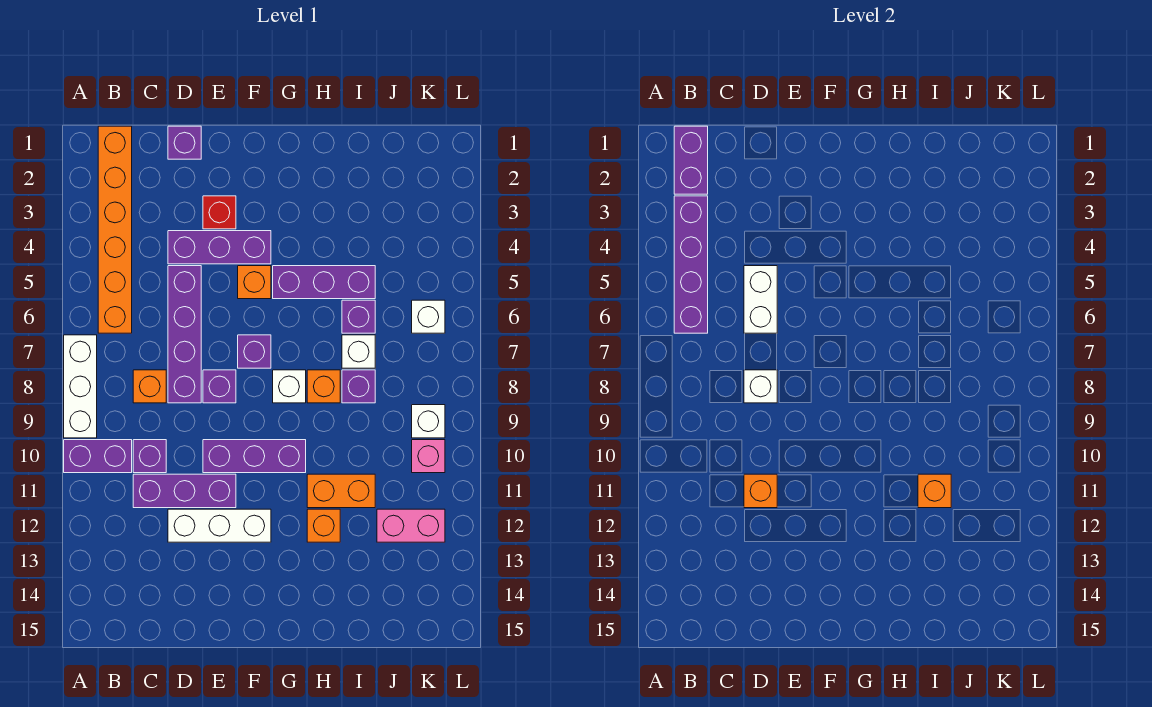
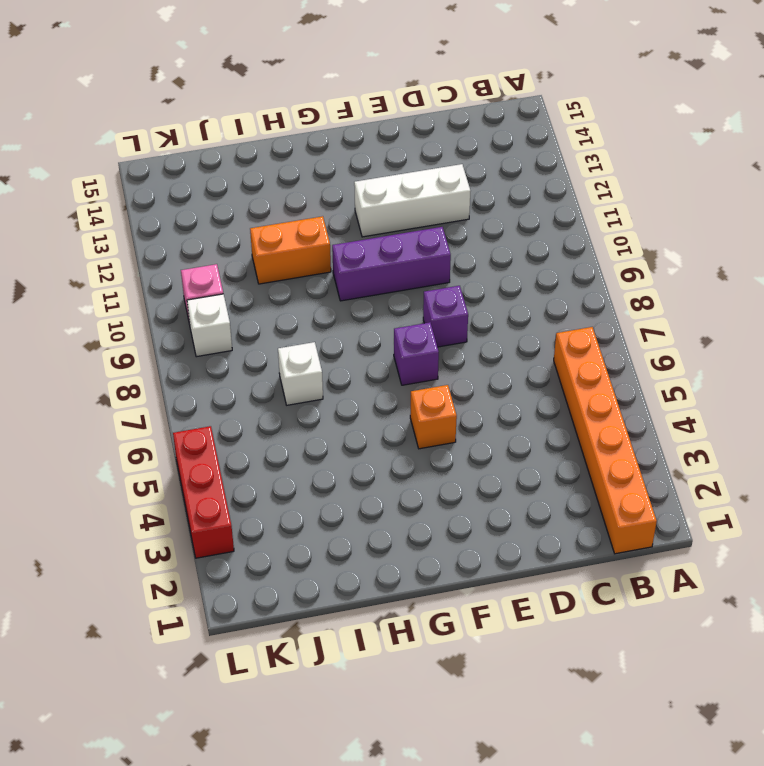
red brick L3:L5 level 1 -> none
none -> white brick A7:A9 level 1
none -> purple brick A10:B10 level 1
none -> orange brick C8 level 1
none -> purple brick C10 level 1

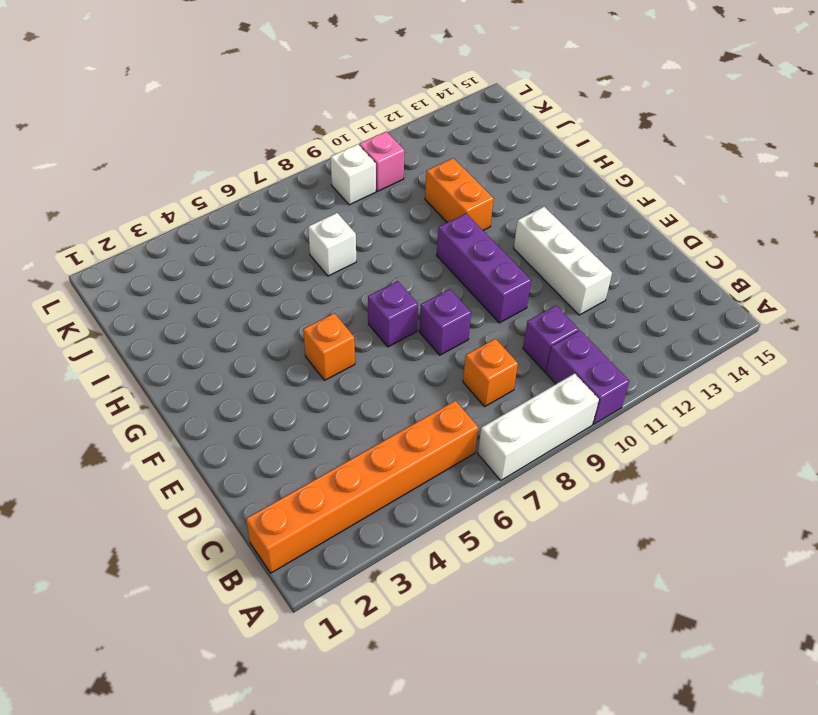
none -> purple brick C11:E11 level 1
none -> purple brick D1 level 1
none -> purple brick D4:F4 level 1
none -> purple brick D5:D8 level 1

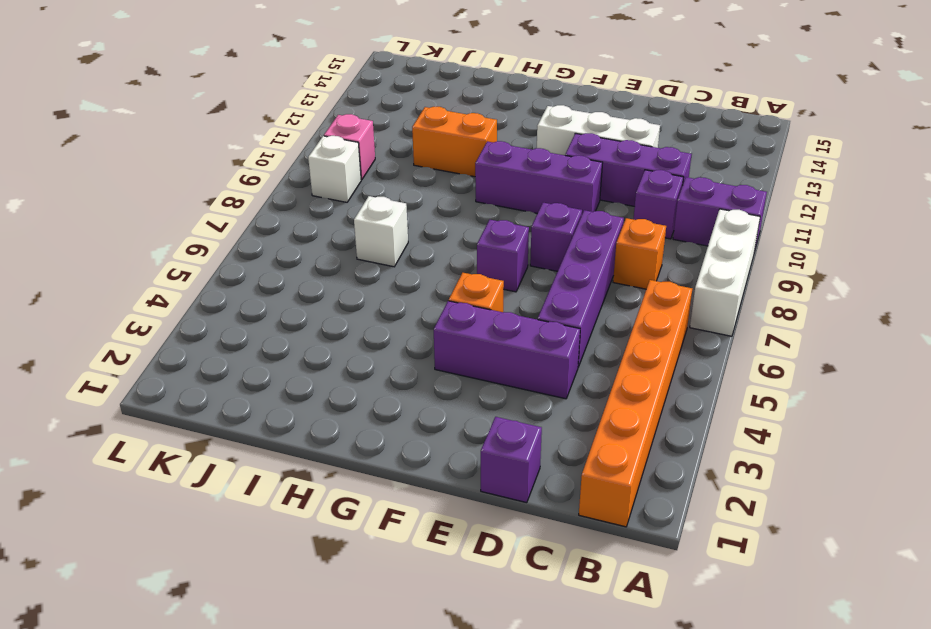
none -> red brick E3 level 1
none -> purple brick G5:I5 level 1
none -> white brick G8 level 1
none -> orange brick H8 level 1

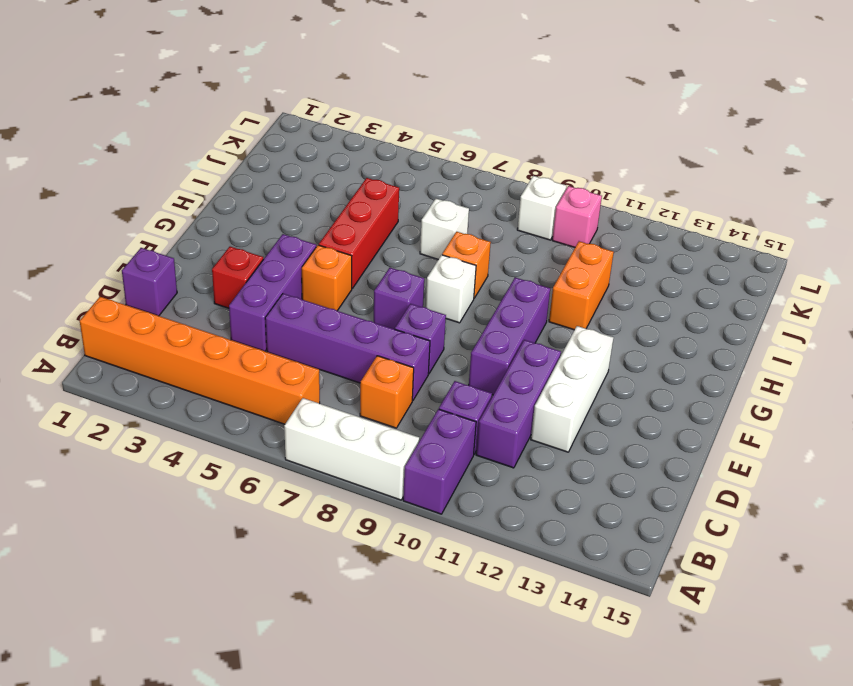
red brick G5:I5 level 1 -> purple brick G5:I5 level 1
none -> orange brick H12 level 1
none -> purple brick I6 level 1
none -> purple brick I8 level 1
none -> pink brick J12:K12 level 1

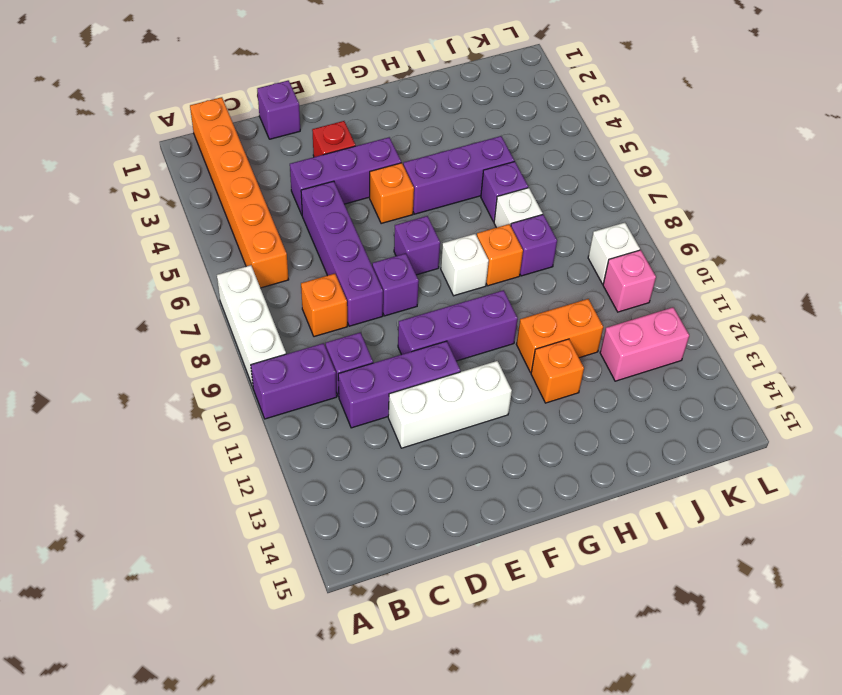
none -> white brick K6 level 1
none -> purple brick B1:B2 level 2
none -> purple brick B3:B6 level 2
none -> white brick D5:D6 level 2

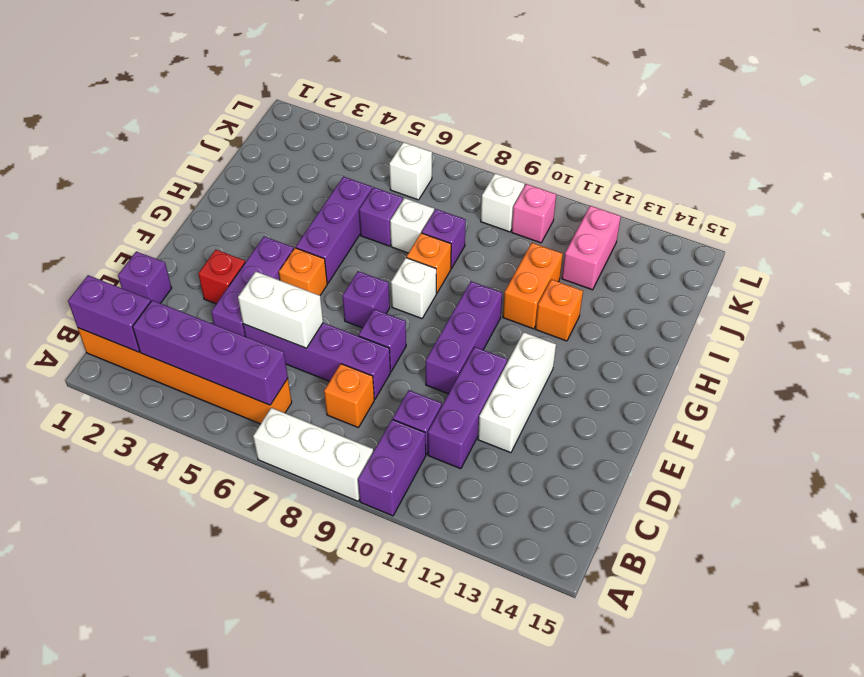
none -> white brick D8 level 2
none -> orange brick D11 level 2
none -> orange brick I11 level 2

